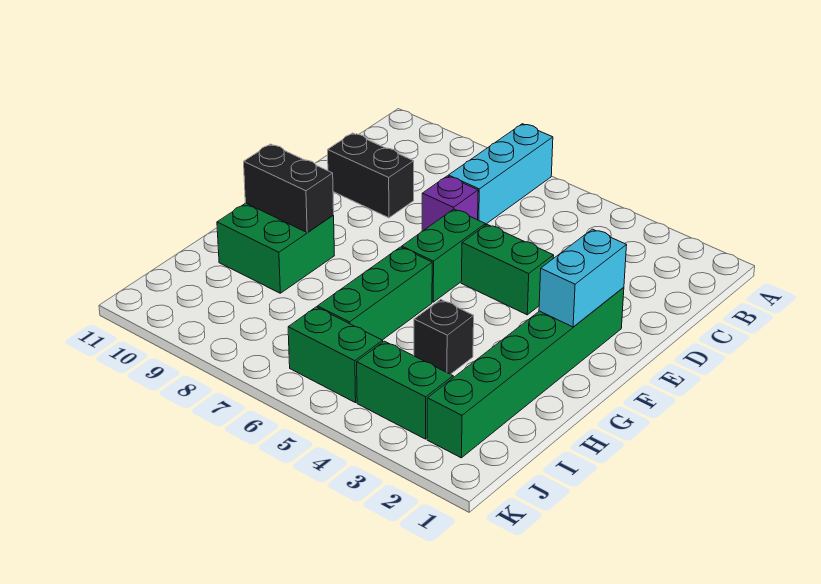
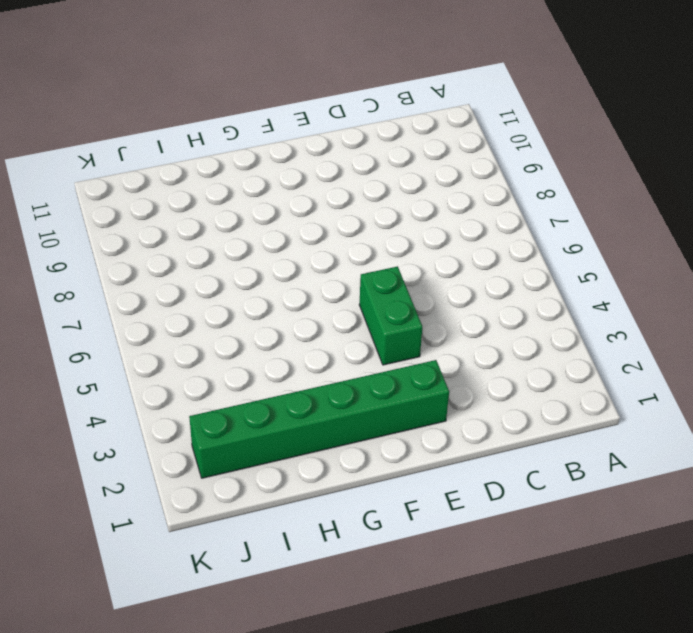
none -> cyan brick A7:C7 level 1
none -> purple brick D7 level 1
none -> black brick D9:D10 level 1

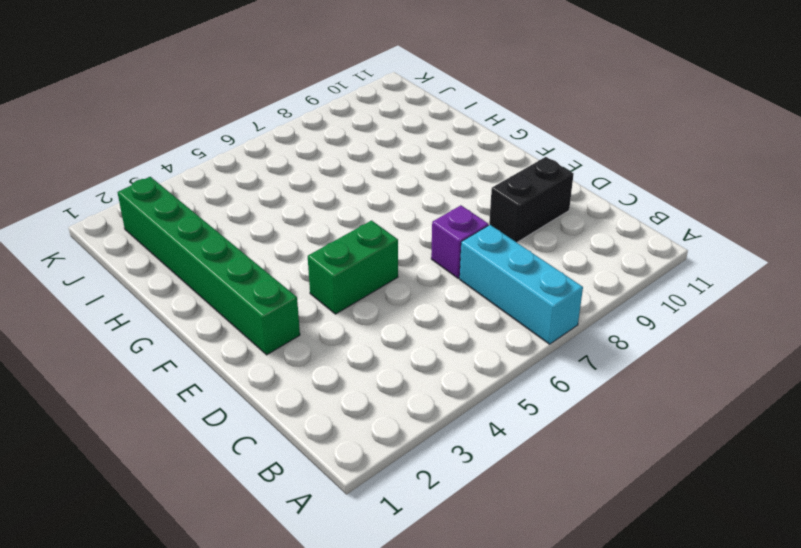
none -> green brick E6:F6 level 1
none -> green brick G6:I6 level 1
none -> green brick G9:H10 level 1

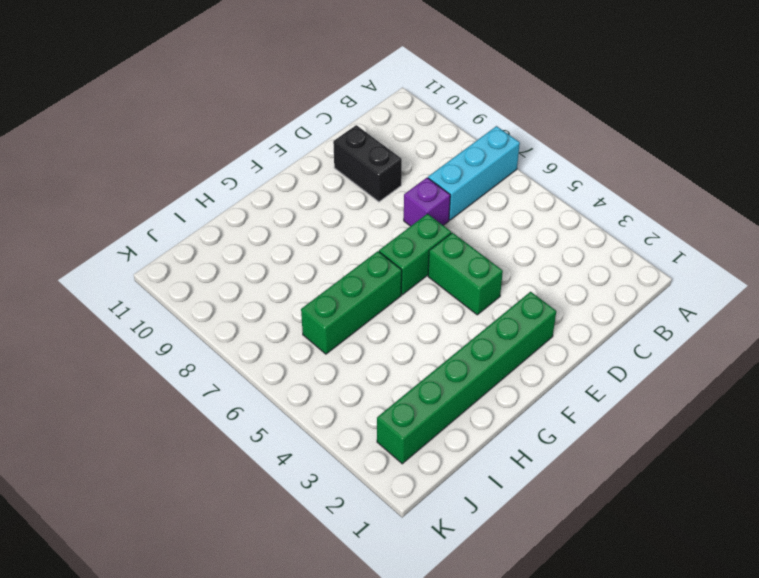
none -> green brick G9:H10 level 1
none -> black brick H4 level 1
none -> green brick J3:J4 level 1

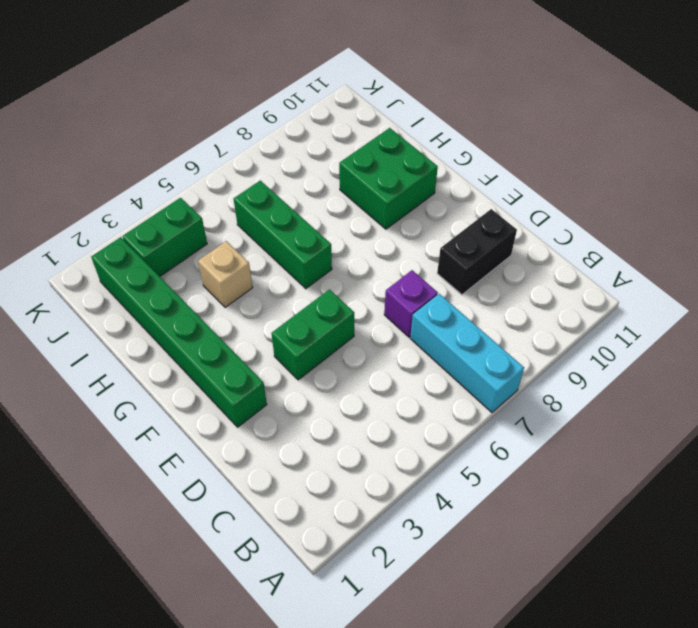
tan brick H4 level 1 -> black brick H4 level 1
none -> green brick E6:F6 level 1
none -> green brick J5:J6 level 1
none -> cyan brick E2:F2 level 2

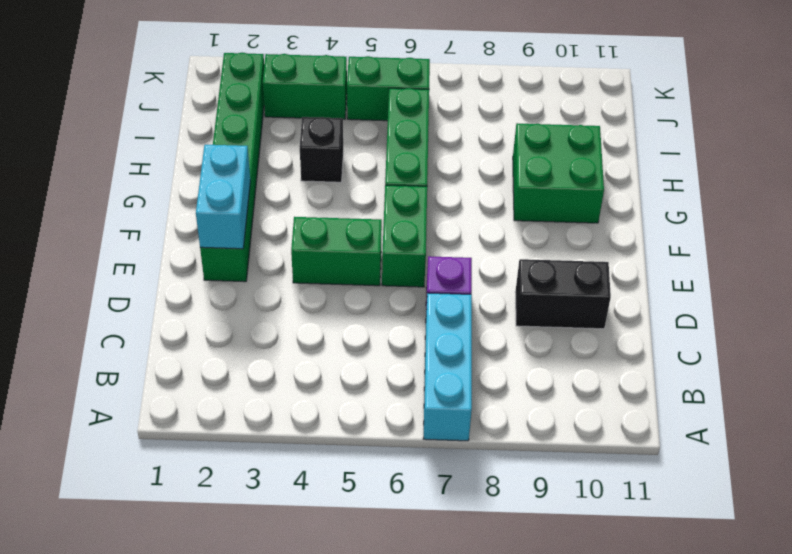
none -> black brick G9:G10 level 2

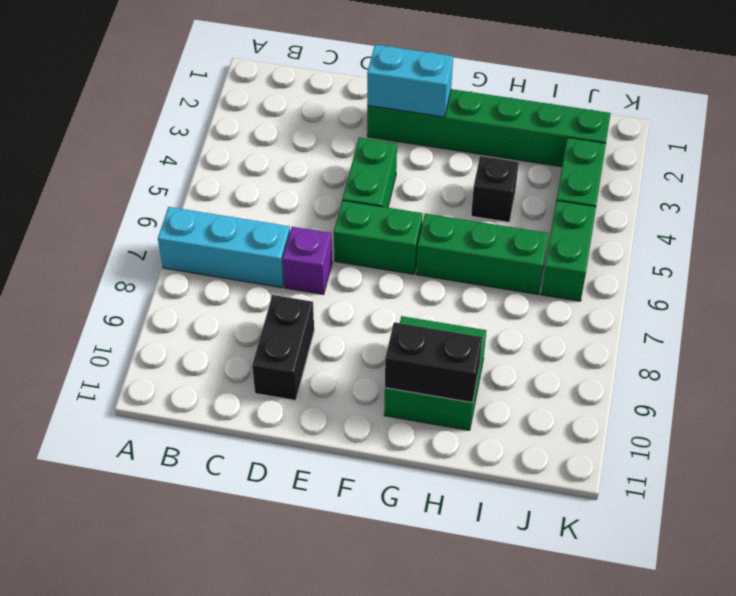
black brick G10:H10 level 2 -> black brick G9:G10 level 2

